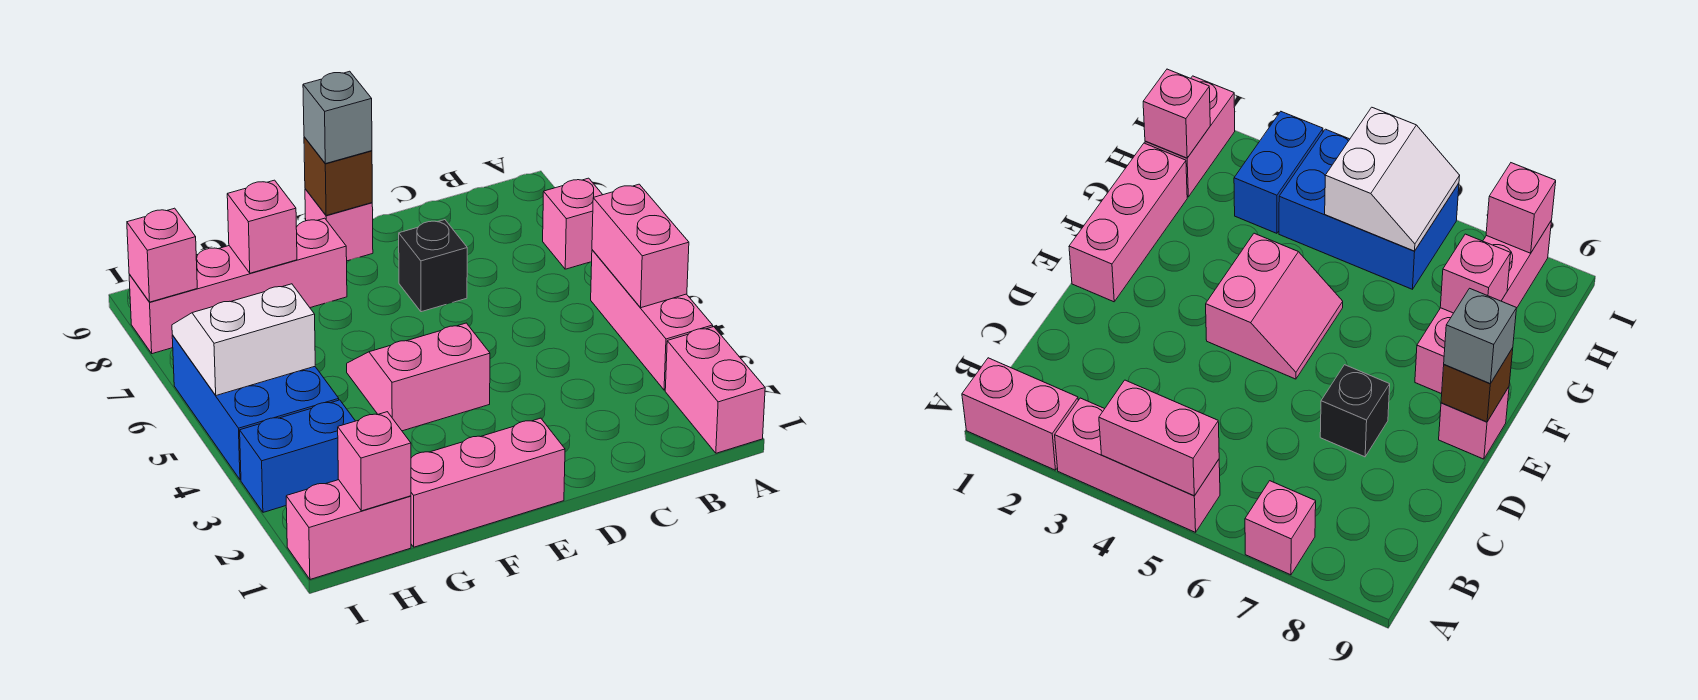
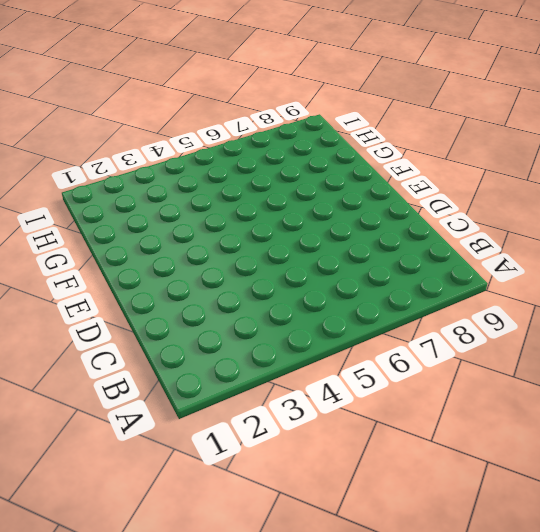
none -> pink brick A1:A2 level 1
none -> pink brick A3:A5 level 1
none -> pink brick A7 level 1

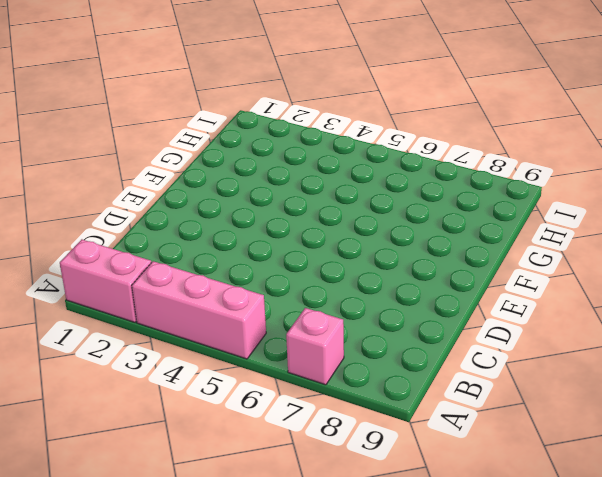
none -> black brick D7 level 1
none -> pink brick E1:G1 level 1
none -> pink slope E4:F5 level 1 top 4

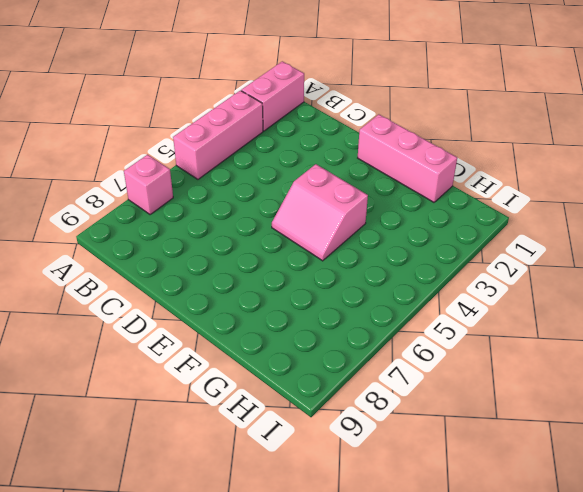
none -> black brick D7 level 1
none -> pink brick E9 level 1
none -> pink brick F8:I8 level 1

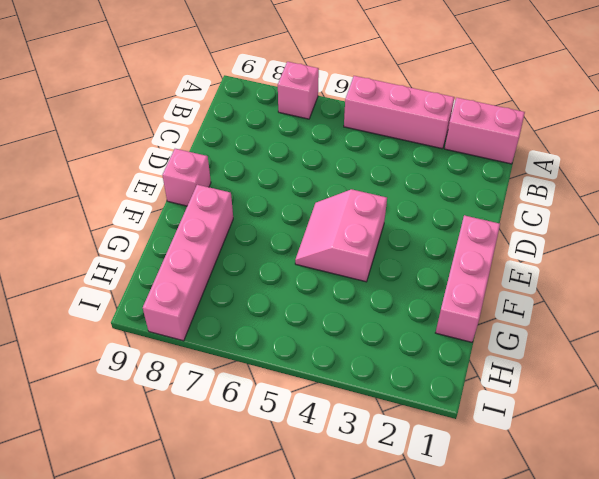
none -> black brick D7 level 1
none -> pink brick H1:I1 level 1
none -> blue brick H3:I3 level 1

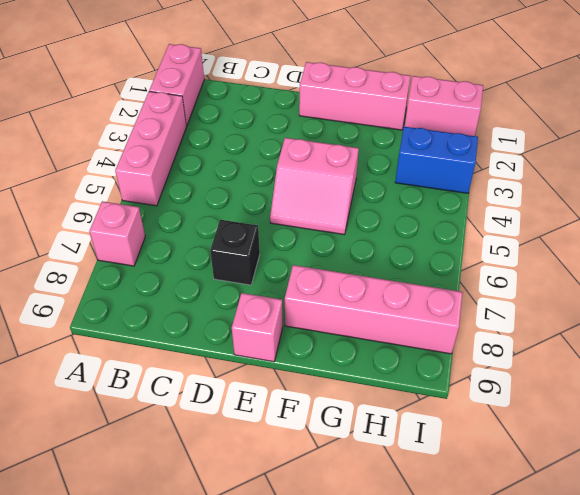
none -> blue brick H4:I6 level 1
none -> pink brick A4:A5 level 2
none -> brown brick E9 level 2

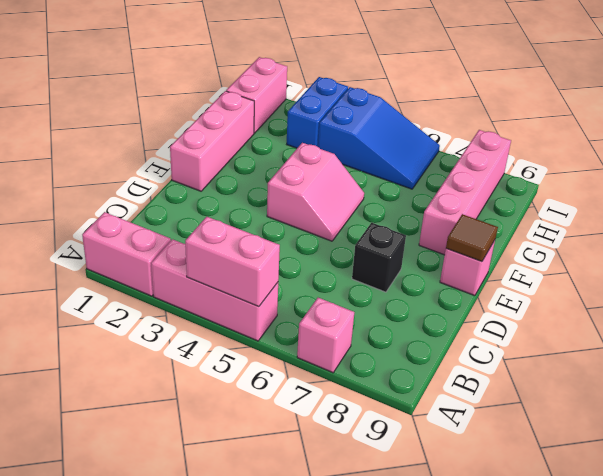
brown tile E9 level 2 -> brown brick E9 level 2
blue slope H4:I6 level 1 top 4 -> blue brick H4:I6 level 1
none -> pink brick G8 level 2
none -> pink brick H1 level 2
none -> white slope H5:I6 level 2 top 5

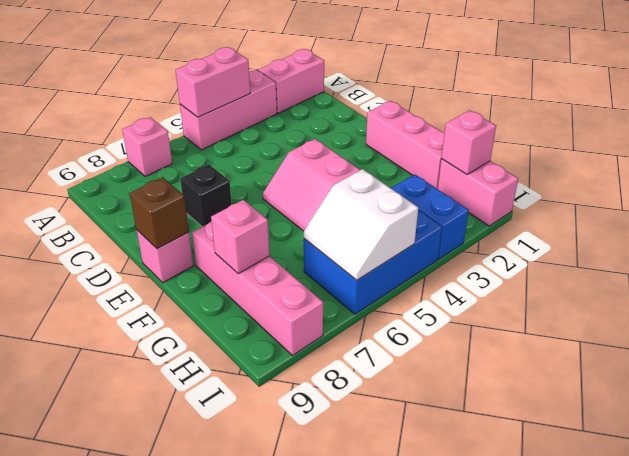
none -> pink brick I8 level 2
none -> grey brick E9 level 3

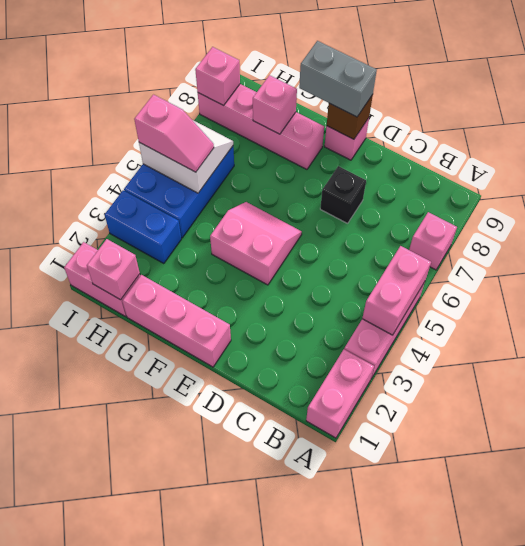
grey brick E9:F9 level 3 -> grey brick E9 level 3
pink slope H5:I5 level 3 top I -> none

